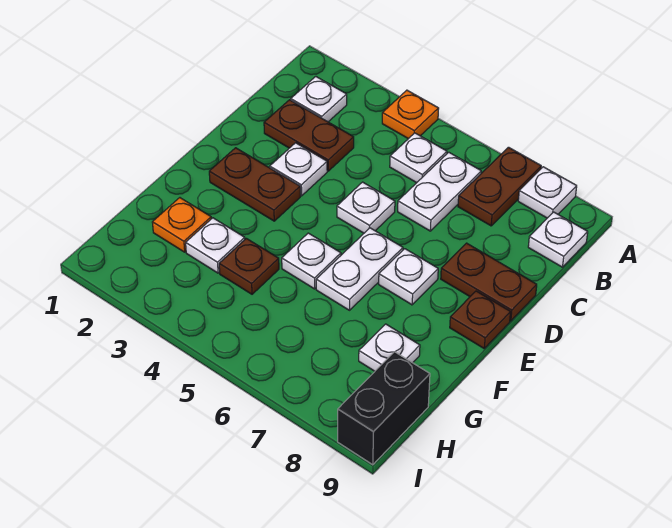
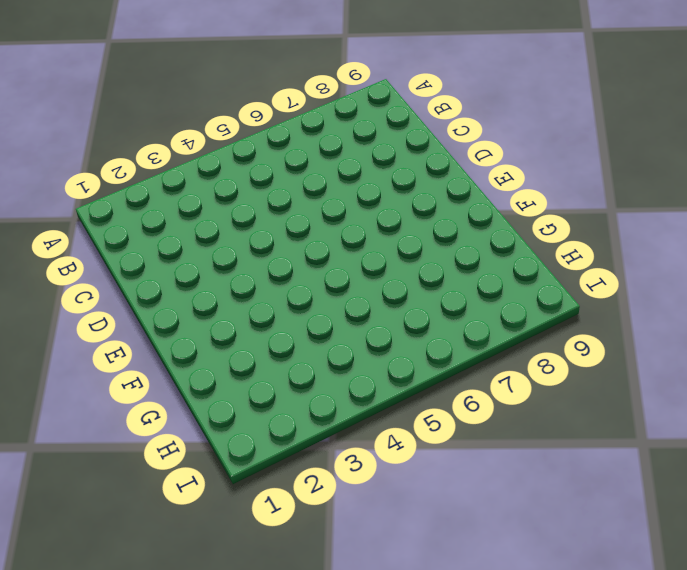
none -> orange plate A4 level 1
none -> brown plate A7:B7 level 1
none -> white plate A8 level 1

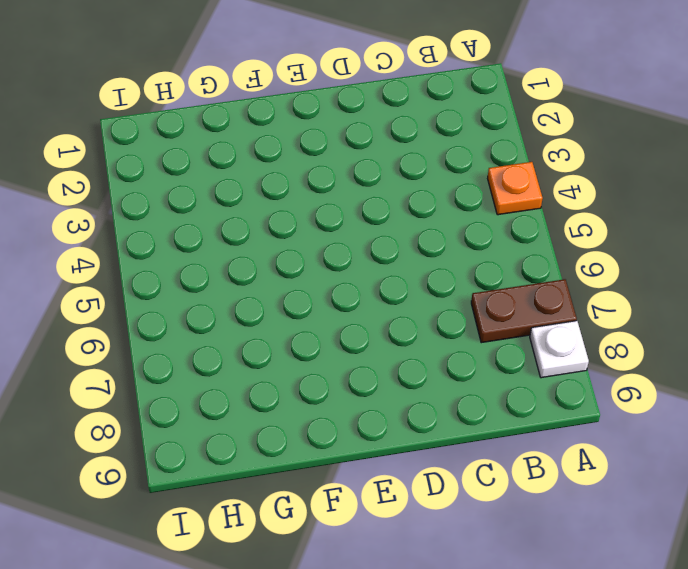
none -> white plate B2 level 1
none -> white plate B5 level 1
none -> white plate B6:C6 level 1

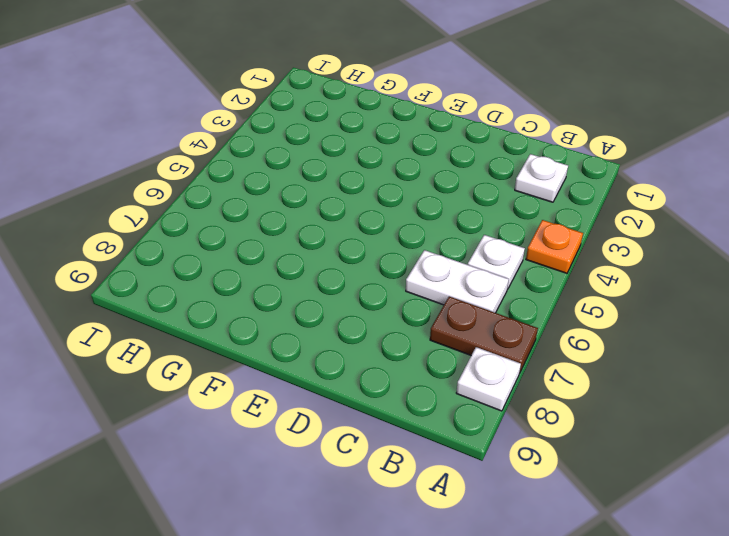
none -> white plate B9 level 1
none -> brown plate C2:C3 level 1
none -> white plate D3 level 1

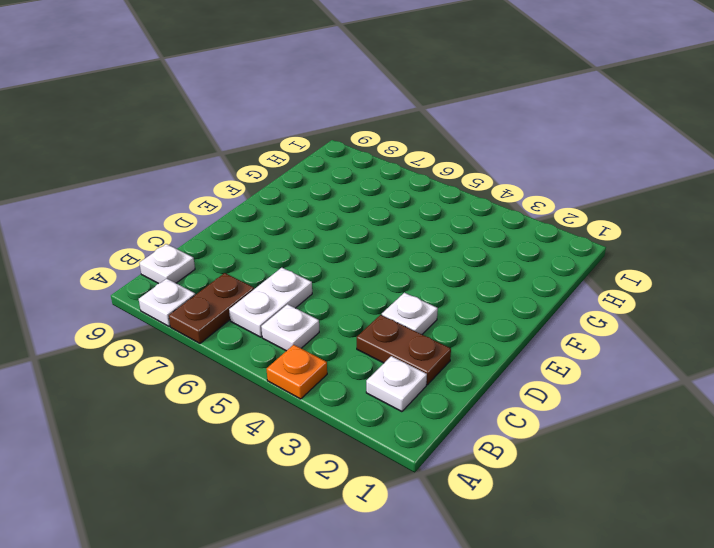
none -> white plate D5 level 1
none -> brown plate D8:D9 level 1
none -> brown plate E2:E3 level 1

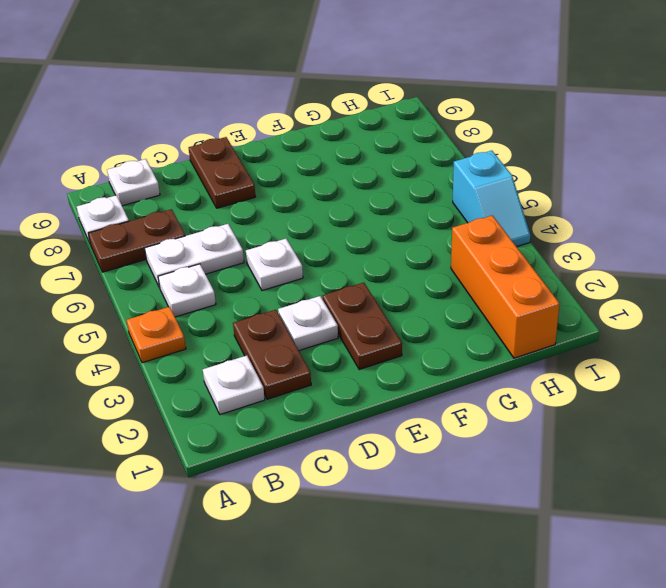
orange brick H1:H3 level 1 -> none
cyan slope I4:I5 level 1 top 5 -> none
none -> white plate E6:F6 level 1
none -> white plate E7 level 1
none -> brown plate E9 level 1

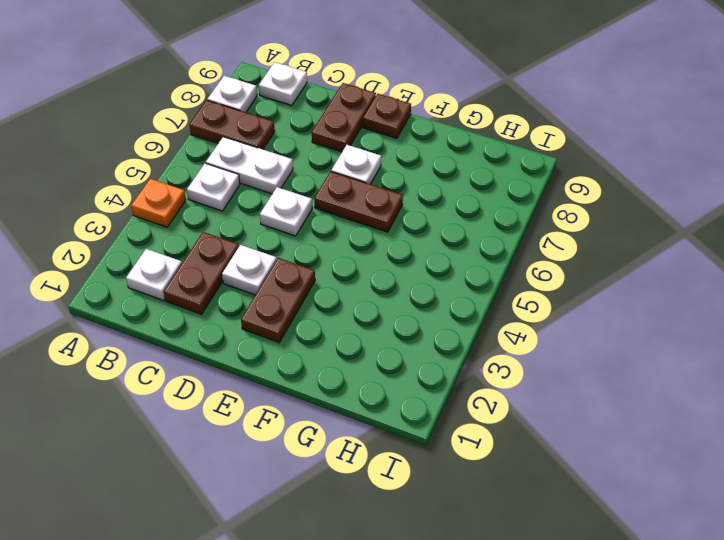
brown plate E6:F6 level 1 -> white plate E6:F6 level 1
none -> white plate F5 level 1
none -> orange plate G2 level 1
none -> white plate G3 level 1

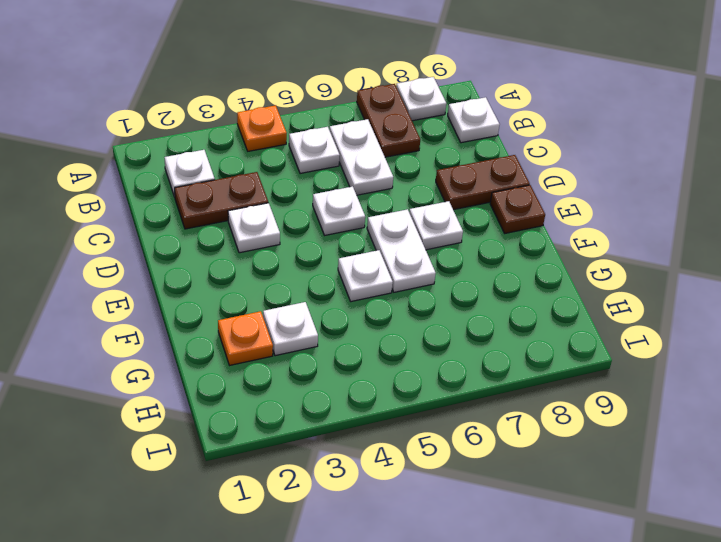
none -> brown plate E2:E3 level 1
none -> brown plate G4 level 1
none -> white plate G8 level 1

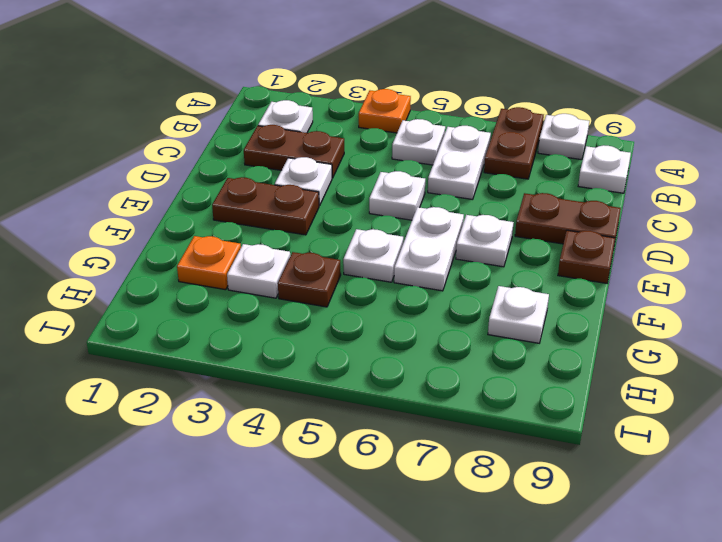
none -> black brick H9:I9 level 1

